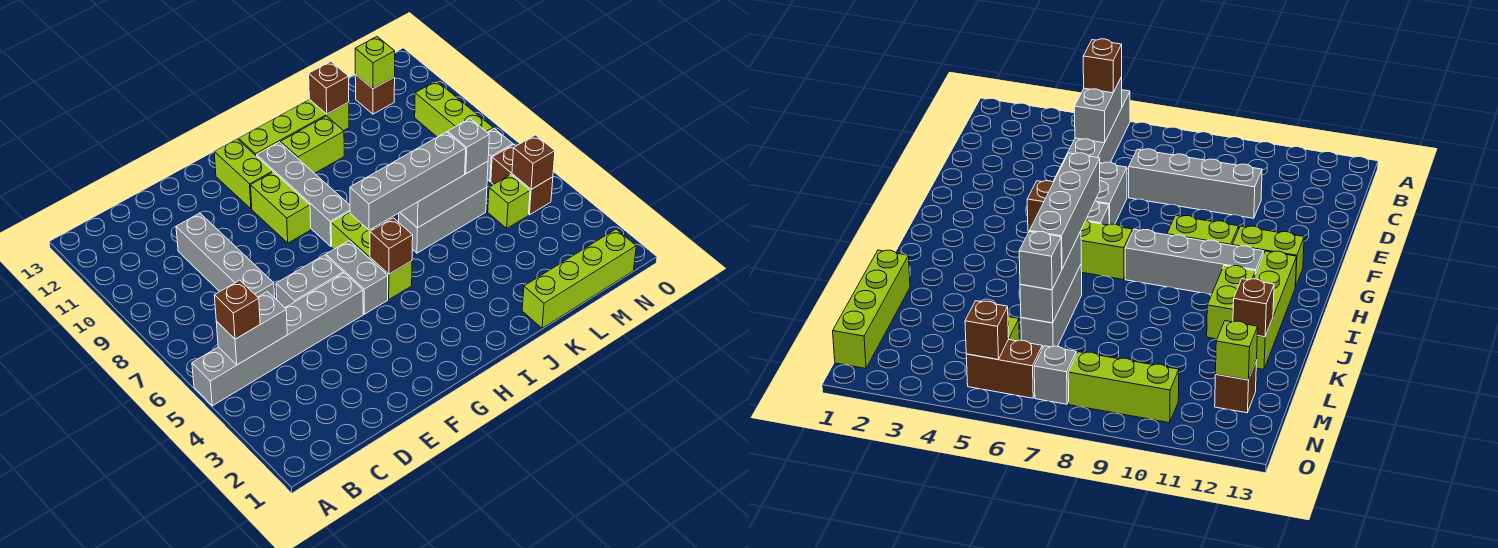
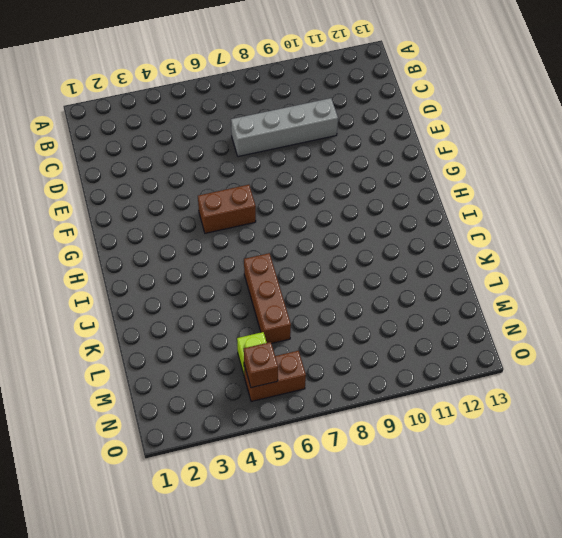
brown brick G5:G6 level 1 -> grey brick G5:G6 level 1
brown brick J6:L6 level 1 -> grey brick J6:L6 level 1
none -> grey brick A5:F5 level 1
none -> grey brick E6:F6 level 1
none -> lime brick G9:G10 level 1

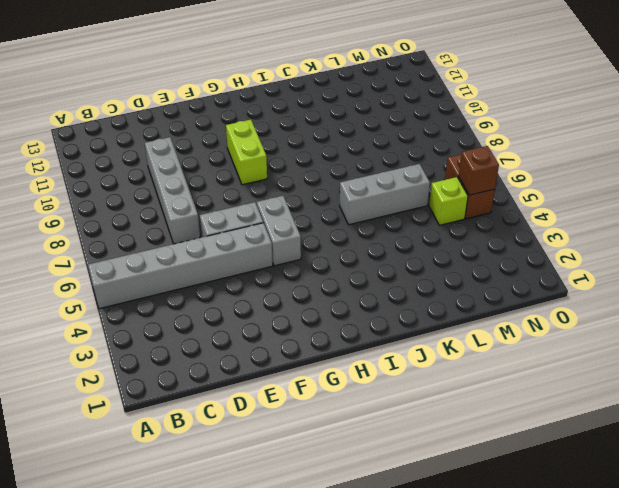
none -> lime brick G11:G12 level 1
none -> lime brick H5:H7 level 1
none -> grey brick H8:H11 level 1

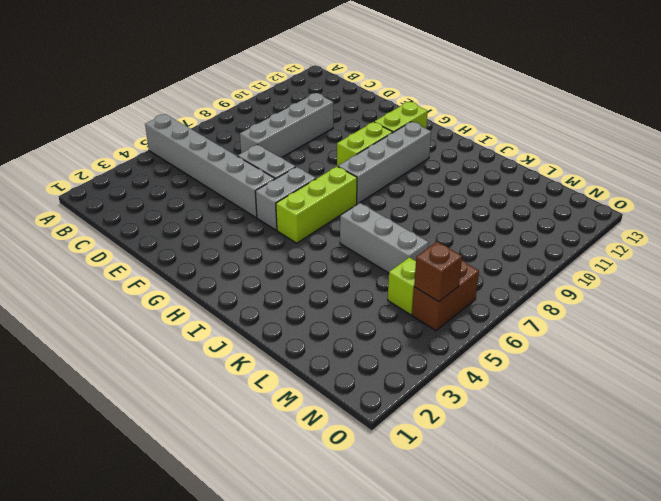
none -> lime brick H12:K12 level 1
none -> lime brick I11:J11 level 1
none -> lime brick K1:N1 level 1

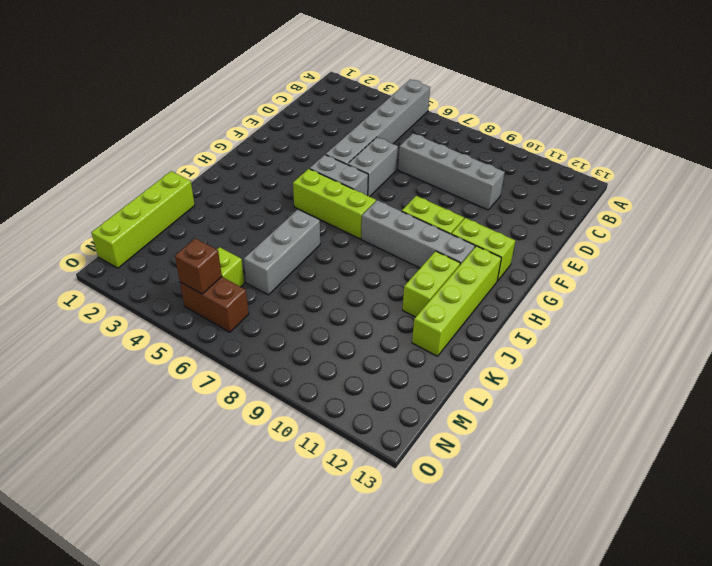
none -> brown brick M12 level 1
none -> grey brick N7 level 1
none -> lime brick N8:N10 level 1

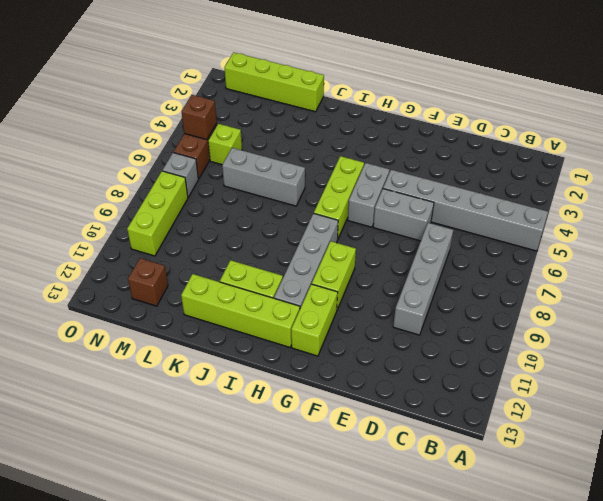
none -> grey brick B5:C5 level 2
none -> brown brick H5 level 2
none -> grey brick J6:L6 level 2

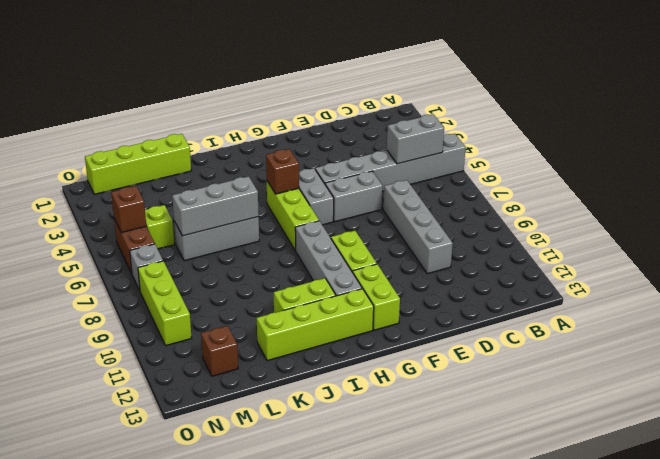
none -> brown brick K12 level 2
none -> lime brick M12 level 2
none -> brown brick B5 level 3

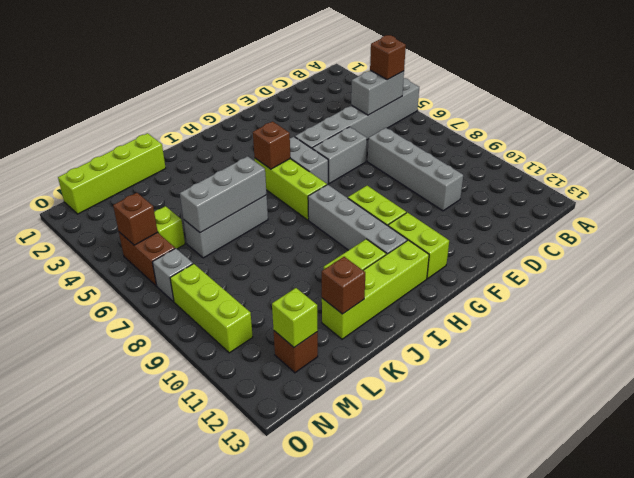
none -> grey brick H6:K6 level 3
none -> grey brick L6 level 3

